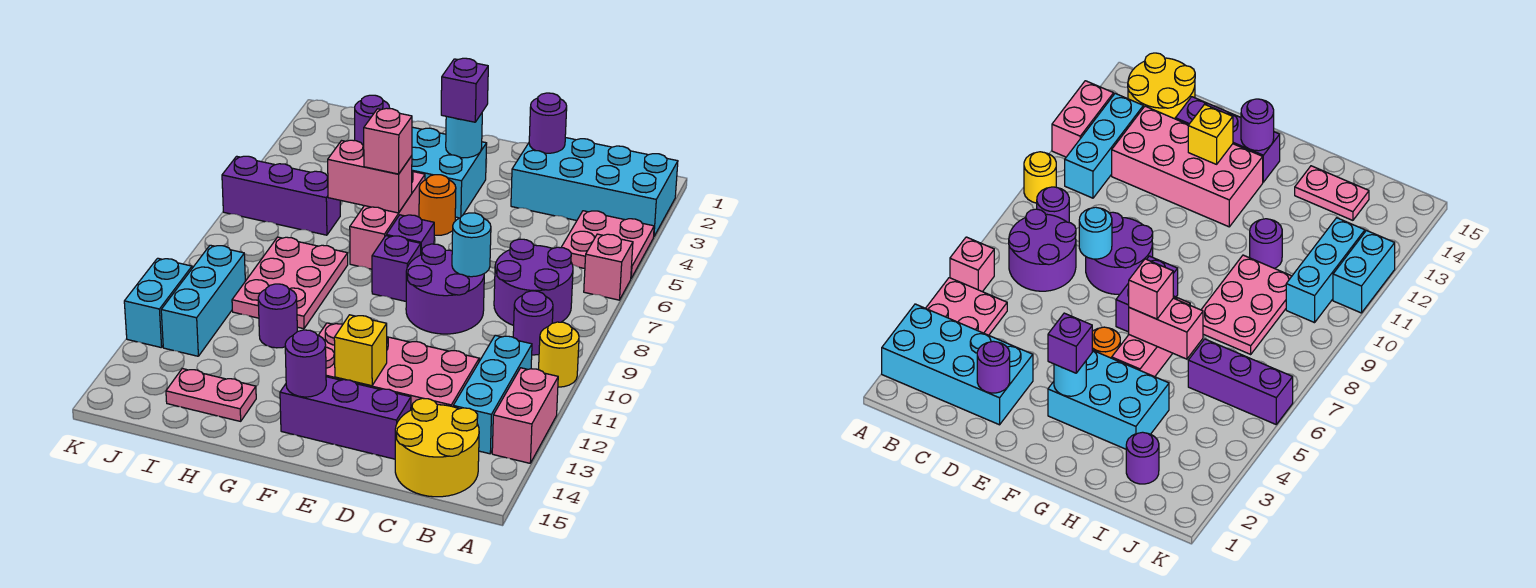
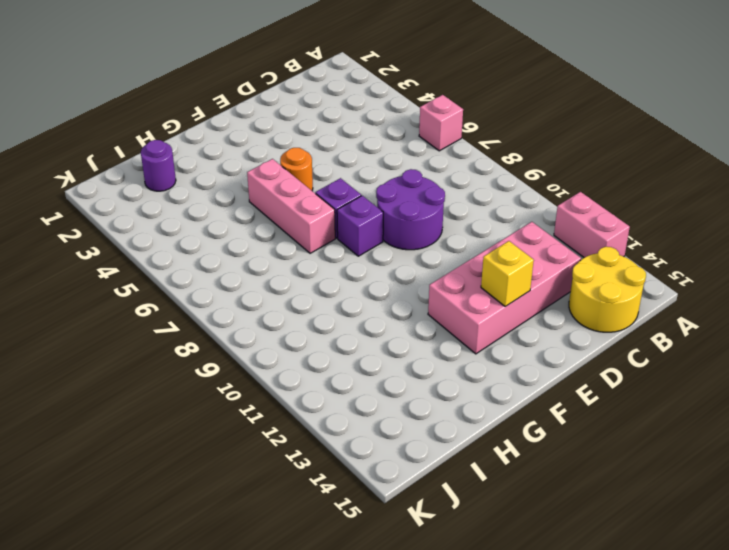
none -> cyan brick A2:D3 level 1
none -> pink plate A4:B5 level 1
none -> yellow round brick A10 level 1
none -> purple round brick B7:C8 level 1

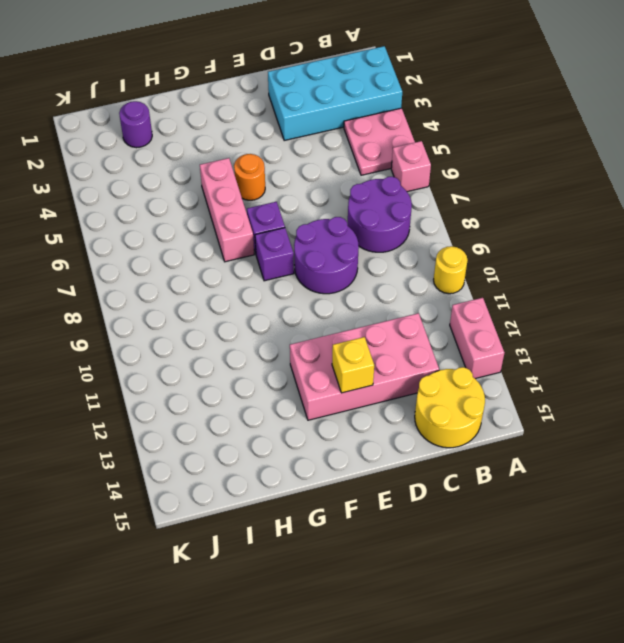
none -> purple round brick B9 level 1
none -> cyan brick B11:B13 level 1
none -> purple brick D14:F14 level 1
none -> cyan brick F3:H4 level 1

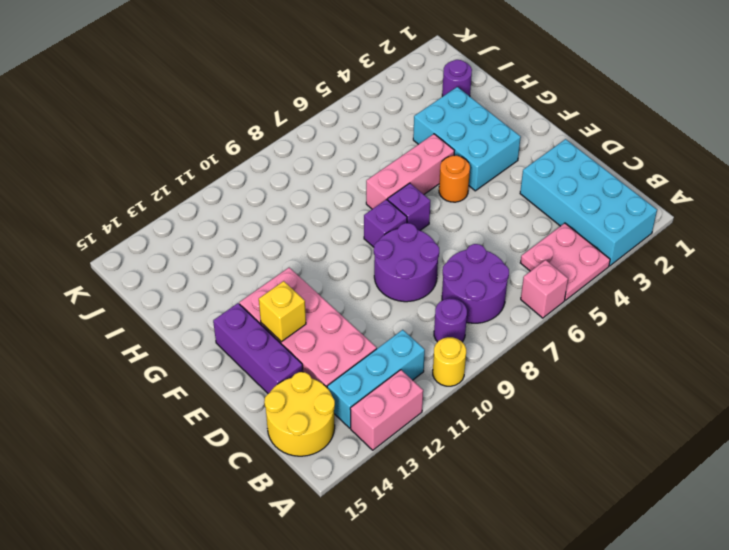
none -> pink plate H8:I10 level 1
none -> purple round brick H11 level 1
none -> pink plate H14:I14 level 1
none -> purple brick I6:K6 level 1

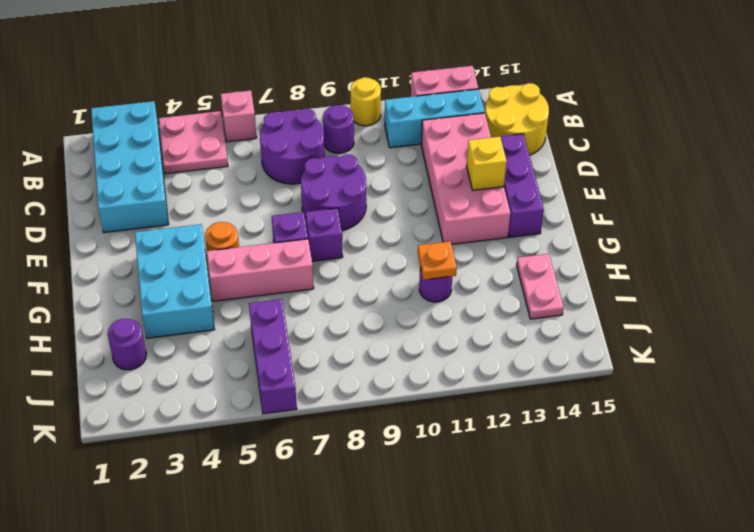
orange plate H11 level 2 -> none
none -> pink plate H8:I10 level 1
none -> cyan brick J10:J12 level 1
none -> cyan brick K11:K12 level 1
none -> purple round brick D2 level 2

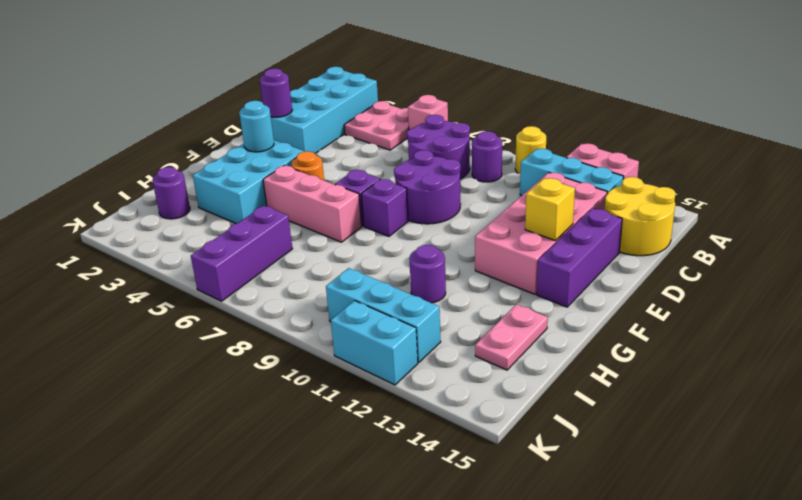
none -> pink plate H8:I10 level 1
none -> cyan round brick D8 level 2
none -> purple round brick F14 level 2
none -> pink brick G6:H6 level 2

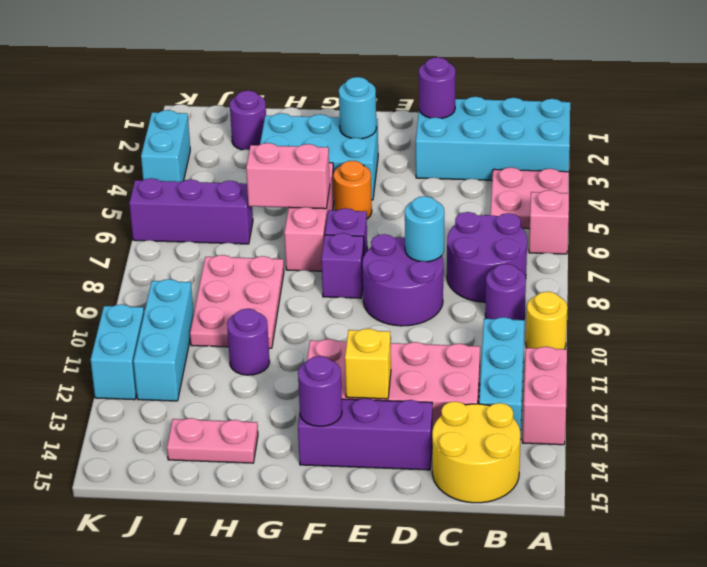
cyan brick K3:K4 level 1 -> none
none -> purple brick F3 level 3
none -> pink brick G6 level 3

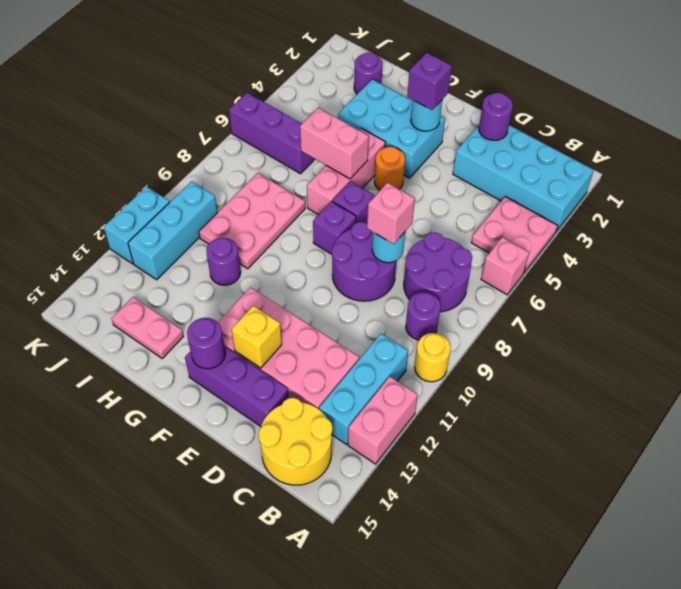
pink brick D8 level 3 -> pink brick G6 level 3

